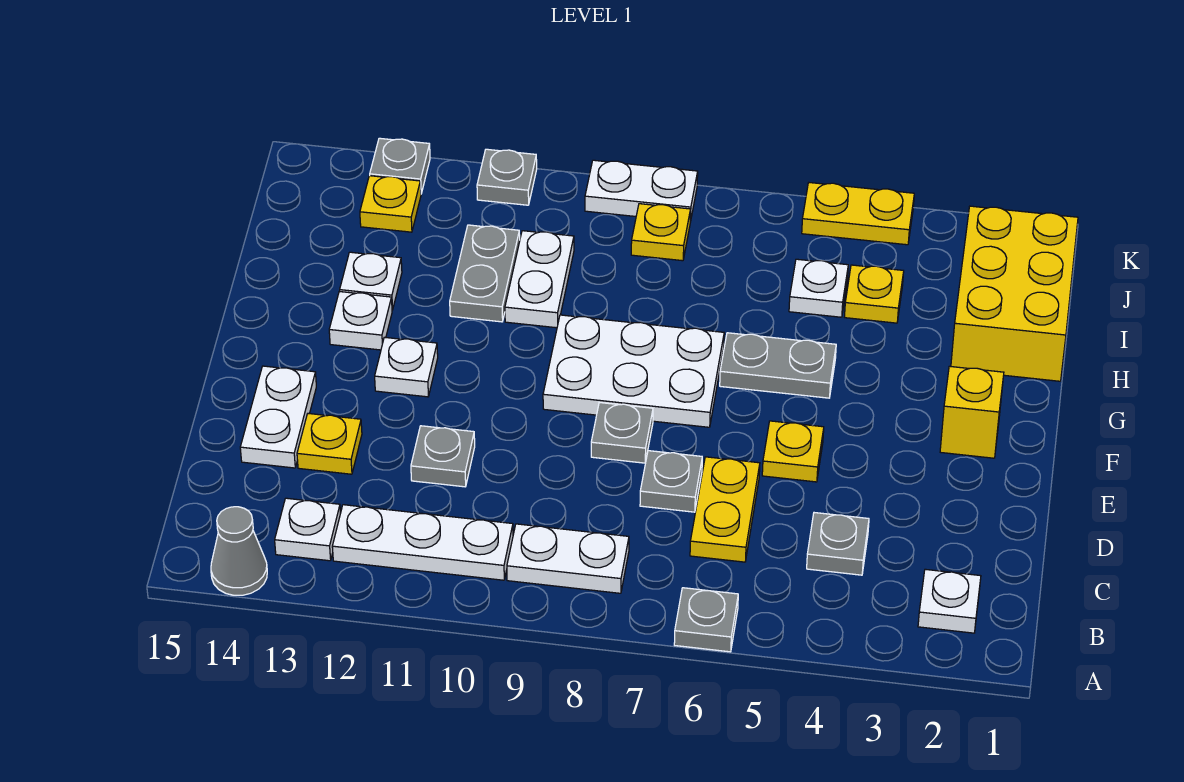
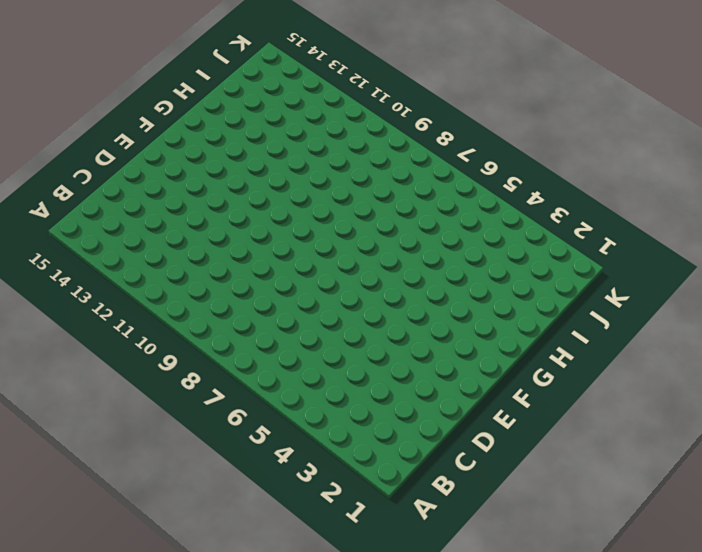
none -> grey plate A6 level 1
none -> grey cone A14 level 1
none -> white plate B2 level 1
none -> white plate B8:B9 level 1

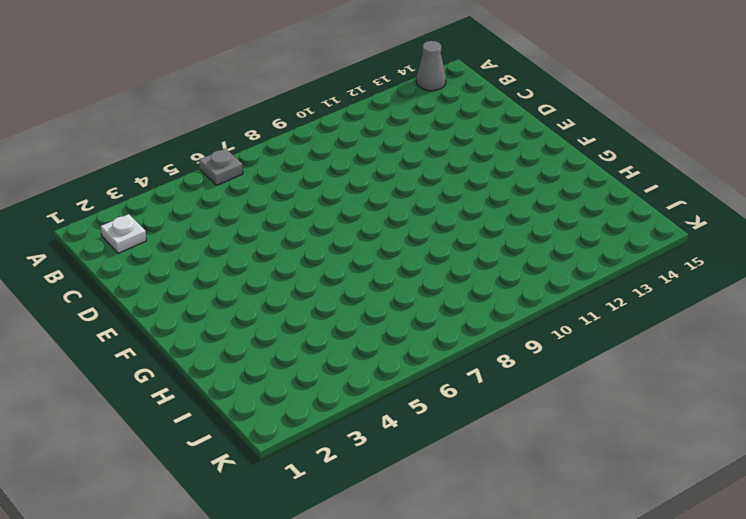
none -> white plate B8:B9 level 1
none -> white plate B10:B12 level 1
none -> white plate B13 level 1
none -> grey plate C4 level 1

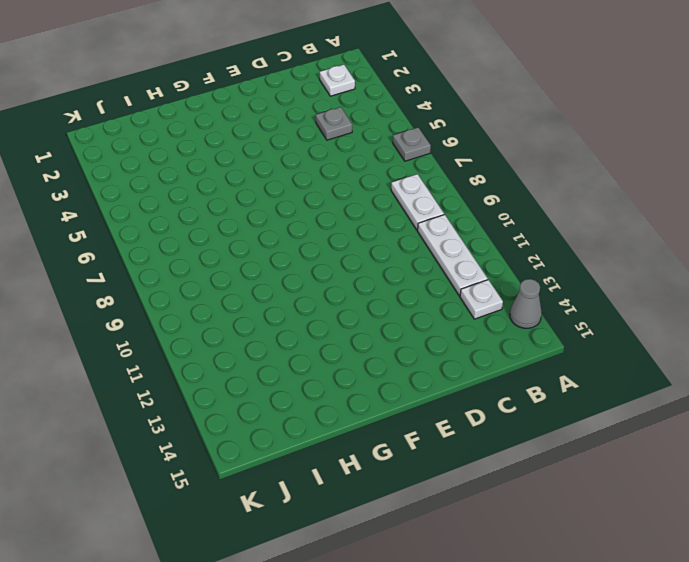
none -> yellow plate C6:D6 level 1
none -> grey plate D7 level 1
none -> grey plate D11 level 1
none -> yellow plate D13 level 1

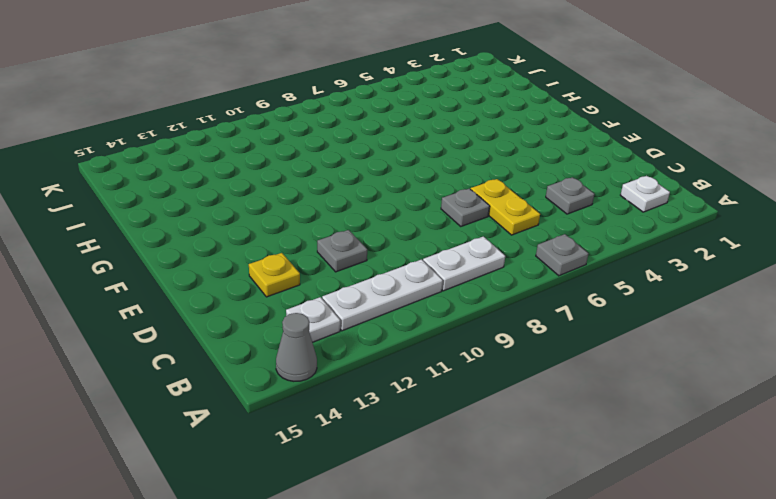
none -> white plate D14:E14 level 1
none -> yellow plate E5 level 1
none -> grey plate E8 level 1
none -> yellow brick F2 level 1

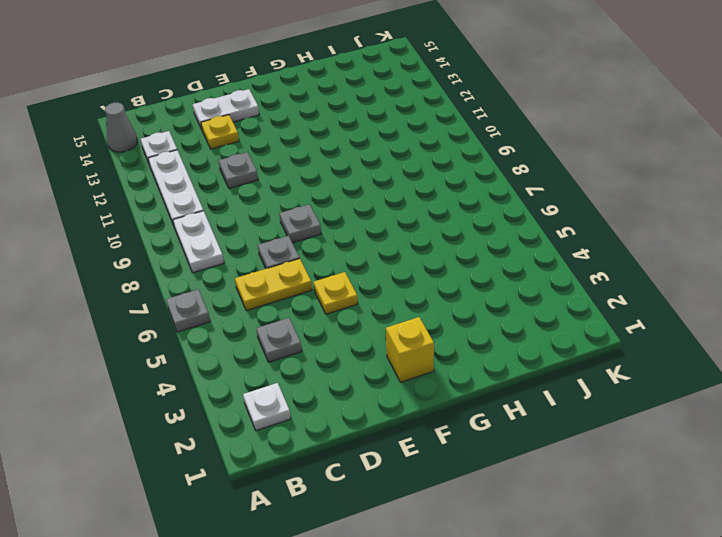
none -> white plate F7:G9 level 1
none -> white plate F12 level 1
none -> grey plate G5:G6 level 1
none -> white plate G13 level 1

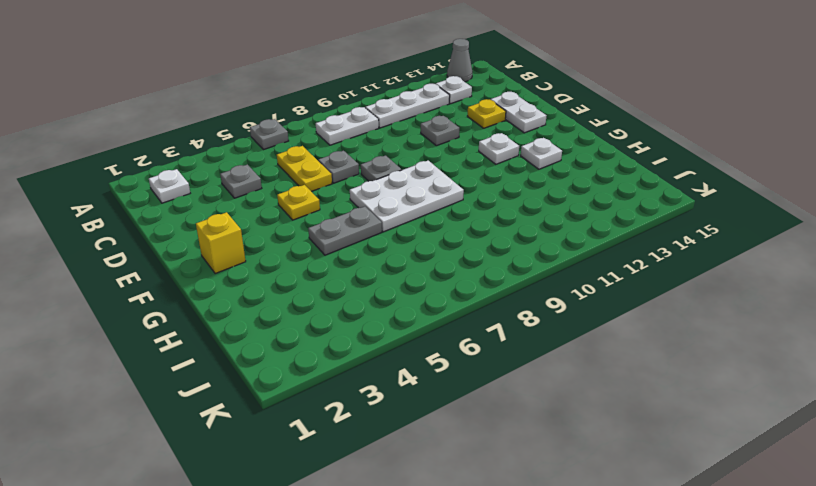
none -> yellow brick H1:J2 level 1
none -> white plate H10:I10 level 1
none -> grey plate H11:I11 level 1
none -> white plate H13 level 1

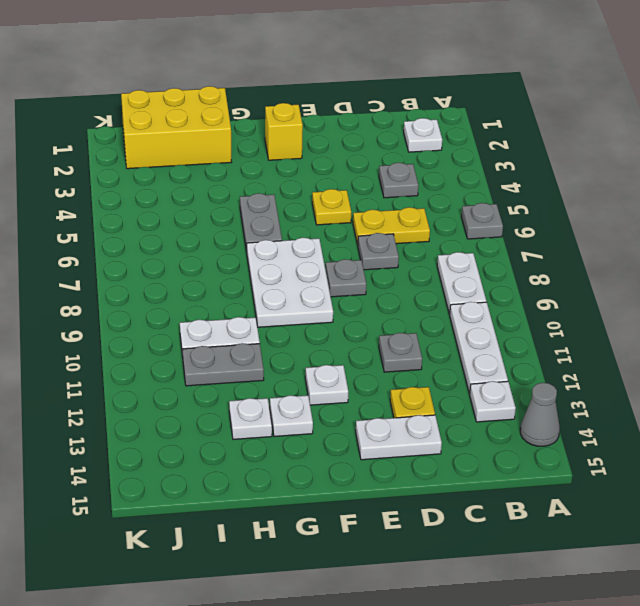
none -> yellow plate I4 level 1
none -> white plate I5 level 1
none -> yellow plate J8 level 1
none -> yellow plate J13 level 1

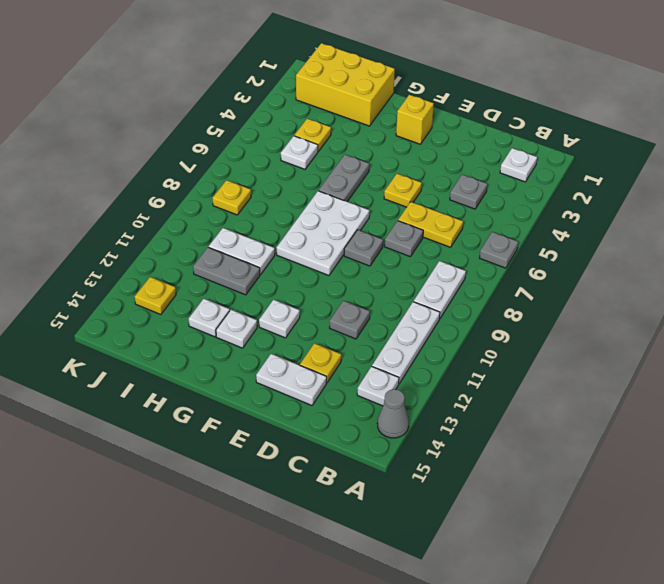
none -> yellow plate K4:K5 level 1
none -> white plate K8:K9 level 1
none -> grey plate K11 level 1
none -> grey plate K13 level 1

